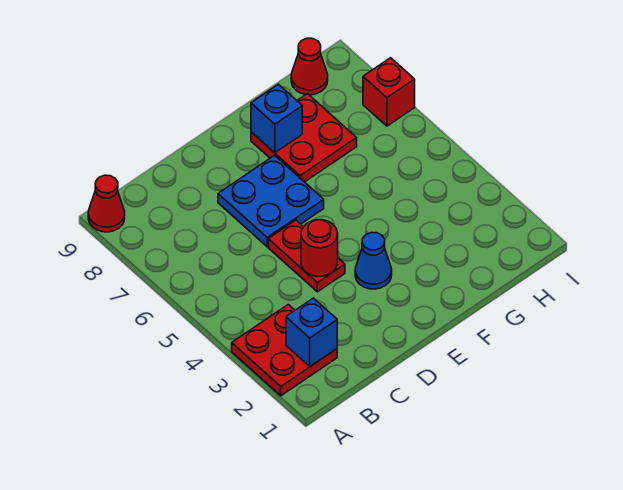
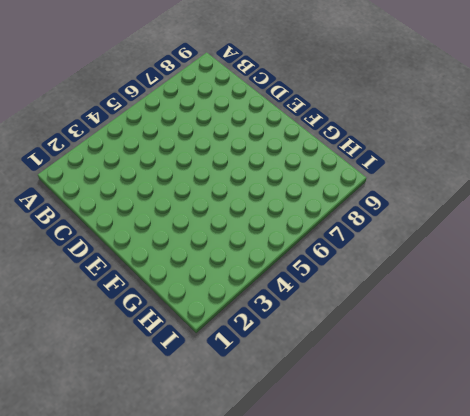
none -> red plate A2:B3 level 1
none -> red cone A9 level 1

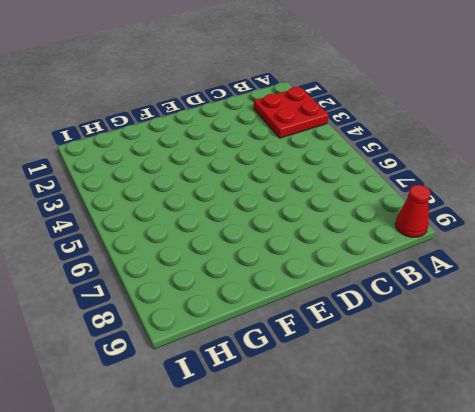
none -> red plate D4:D5 level 1
none -> blue plate D6:E7 level 1

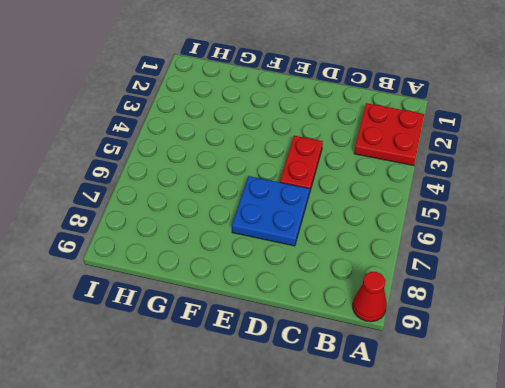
none -> blue cone E3 level 1
none -> red plate F7:G8 level 1

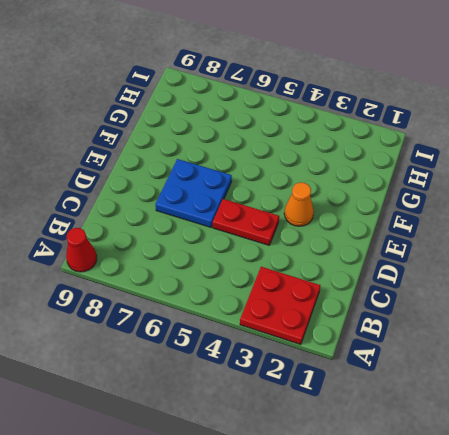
orange cone E3 level 1 -> blue cone E3 level 1
none -> red plate F7:G8 level 1
none -> red cone H9 level 1

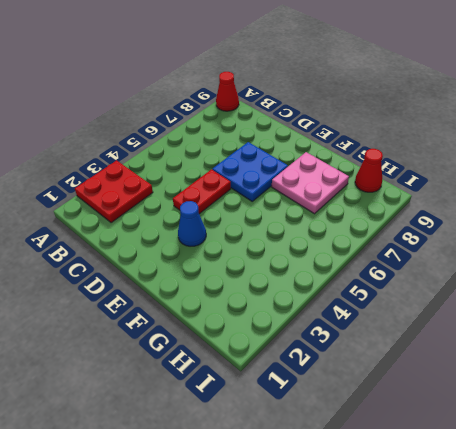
pink plate F7:G8 level 1 -> red plate F7:G8 level 1
none -> red brick I7 level 1
none -> blue brick B2 level 2

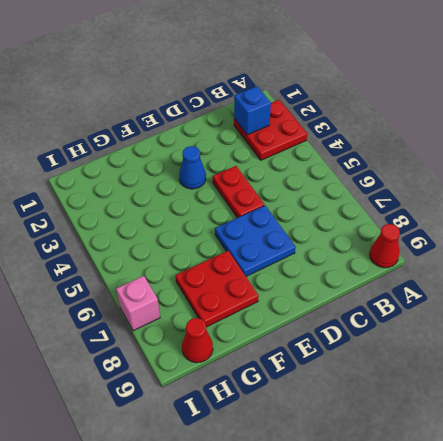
pink brick I7 level 1 -> red brick I7 level 1
none -> red round brick D4 level 2
none -> blue brick F8 level 2

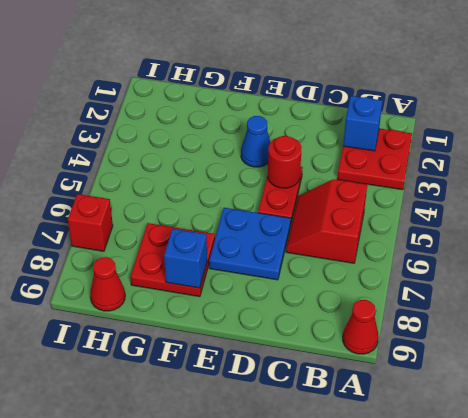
red slope B5:C6 level 1 top B -> none

